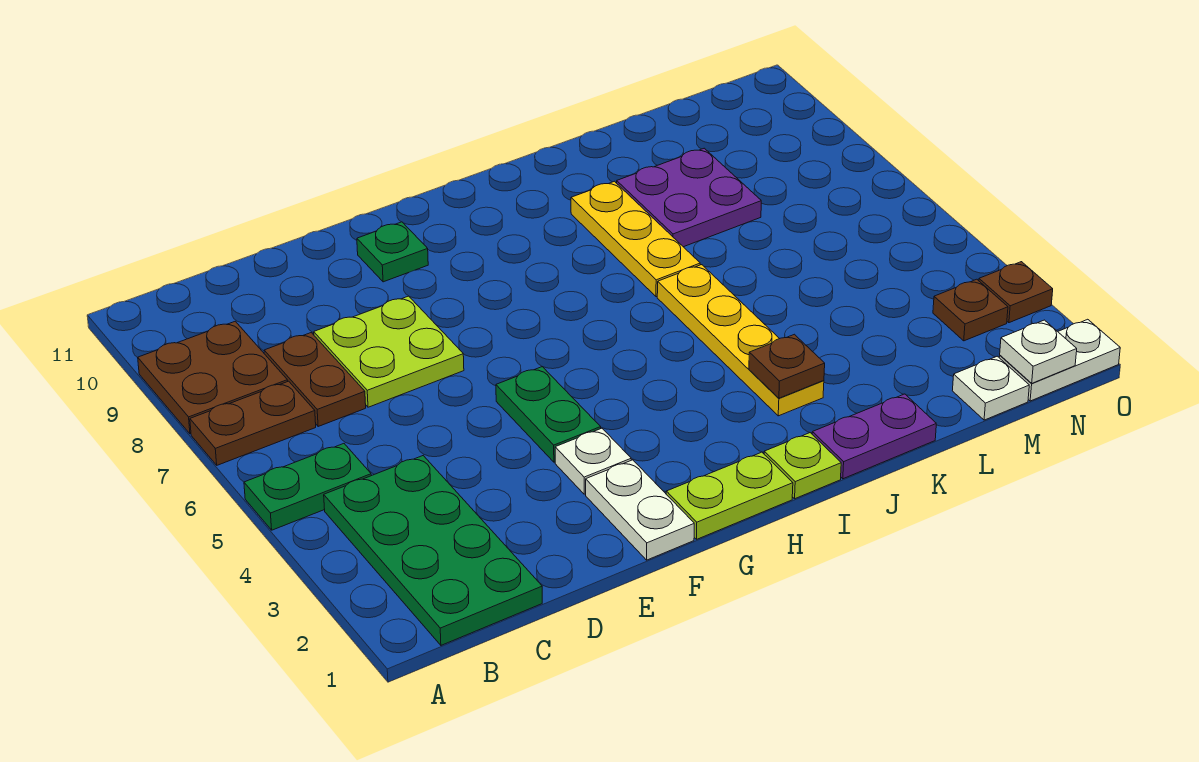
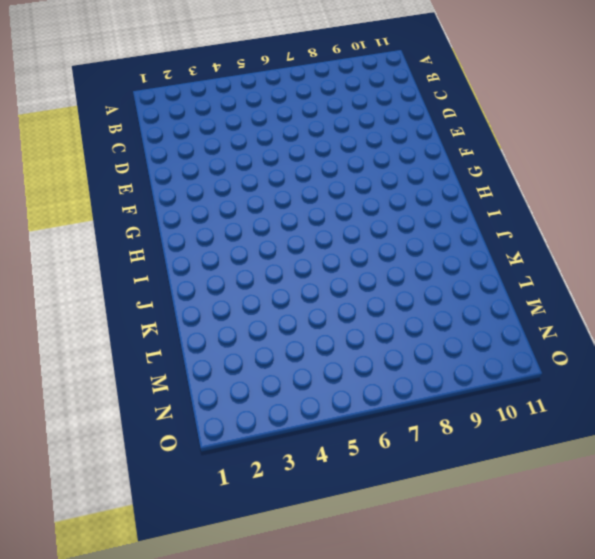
none -> green plate A5:B5 level 1
none -> brown plate A7:B7 level 1
none -> brown plate A8:B9 level 1

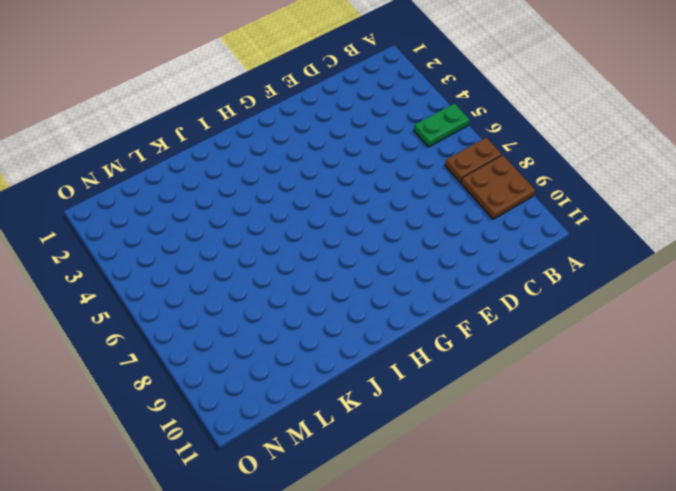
none -> green plate B1:C4 level 1
none -> brown plate C7:C8 level 1
none -> lime plate D7:E8 level 1

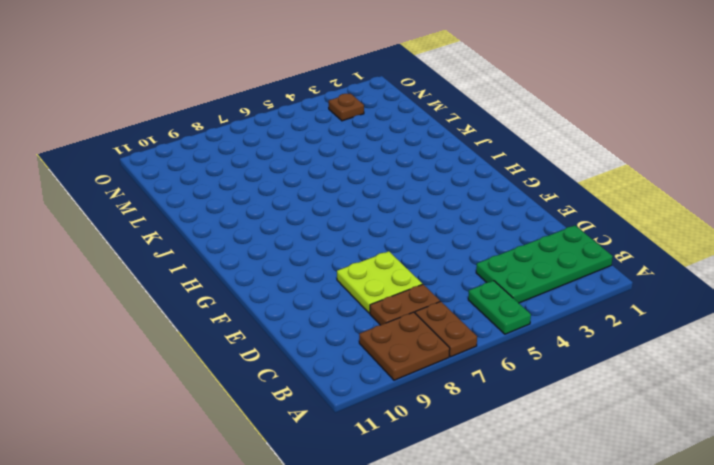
none -> white plate F1:F2 level 1
none -> white plate F3 level 1
none -> green plate F4:F5 level 1

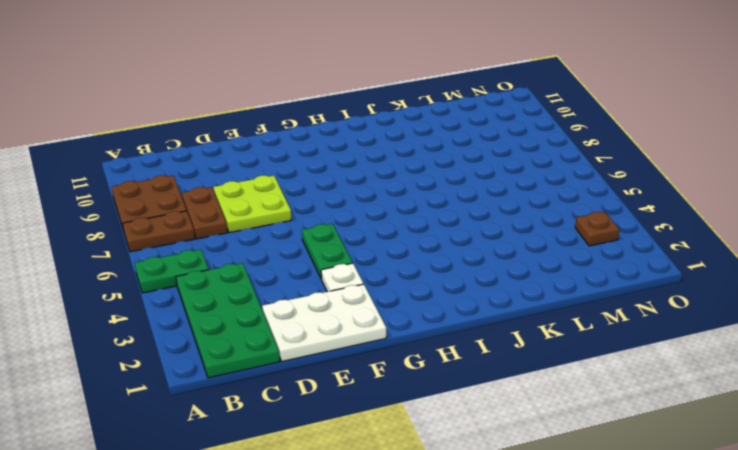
white plate D1:F2 level 1 -> white plate F1:F2 level 1
none -> green plate F10 level 1
none -> lime plate G1:H1 level 1
none -> lime plate I1 level 1

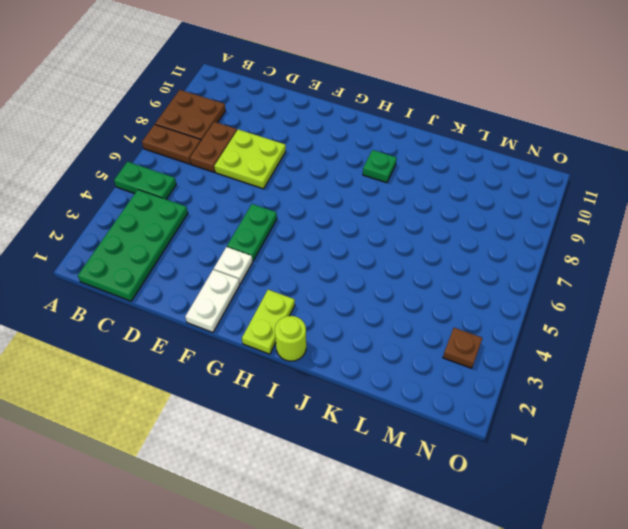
lime plate H1:H2 level 1 -> lime plate G1:H1 level 1
lime round brick I1 level 1 -> lime plate I1 level 1
green plate I9 level 1 -> green plate F10 level 1
none -> purple plate J1:K1 level 1
none -> yellow plate J3:J6 level 1
none -> yellow plate J7:J9 level 1

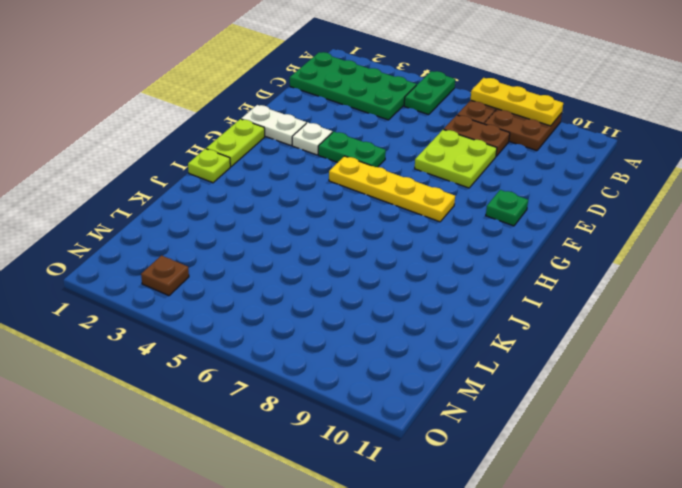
yellow plate A7:A9 level 2 -> yellow plate J7:J9 level 1
yellow plate G5:G8 level 1 -> yellow plate J3:J6 level 1
none -> purple plate J1:K1 level 1
none -> purple plate K8:L9 level 1
none -> white plate M1 level 1

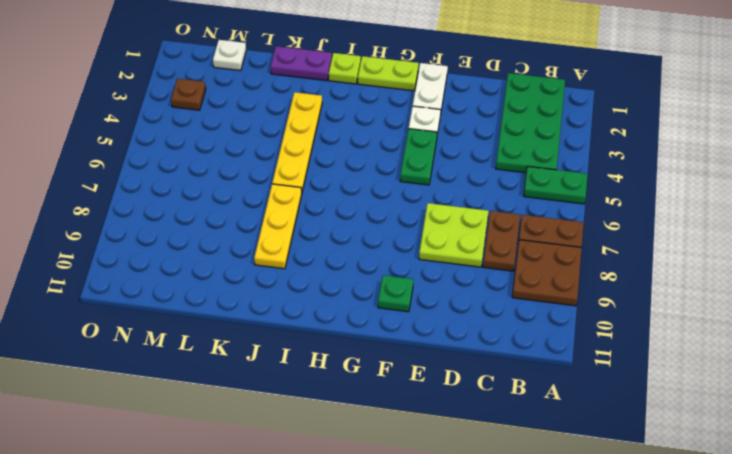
none -> purple plate K8:L9 level 1
none -> white plate N1:O1 level 1
none -> brown plate O3 level 1

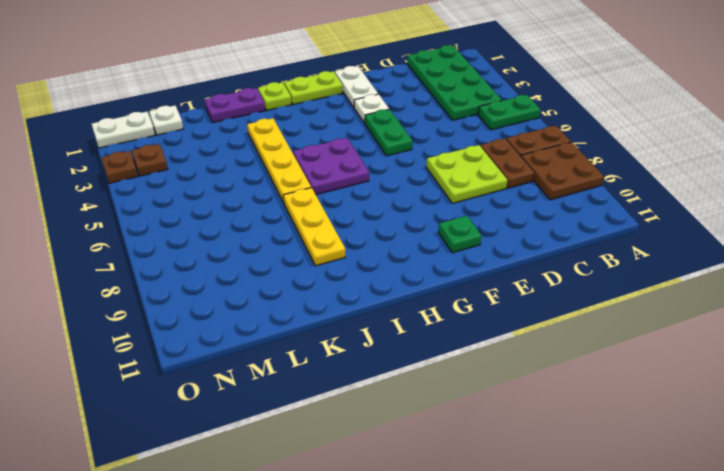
purple plate H5:I6 level 1 -> purple plate K8:L9 level 1
none -> brown plate J3 level 2
none -> white plate N1 level 2

